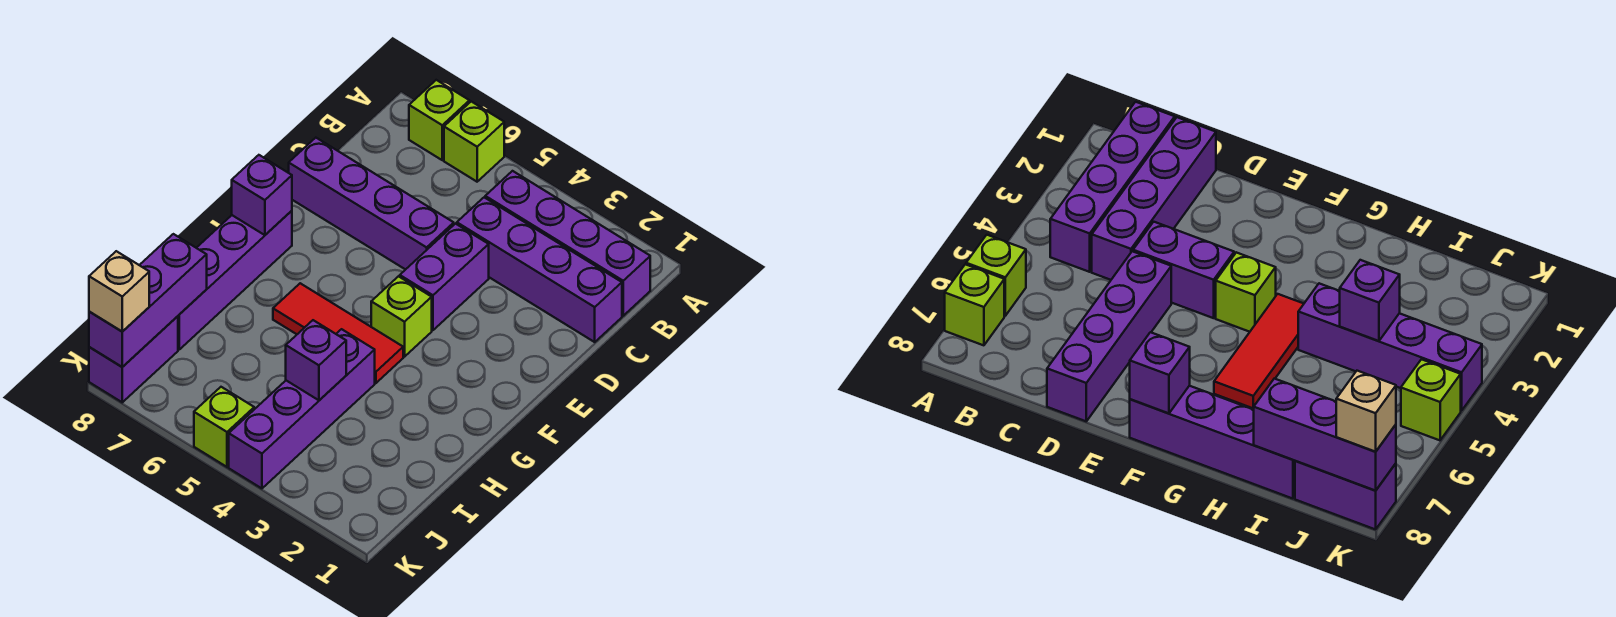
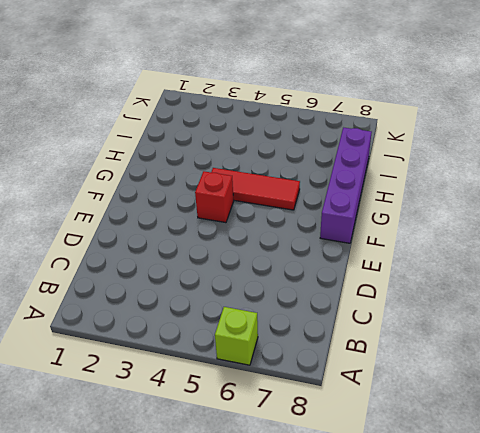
red brick F4 level 1 -> lime brick F4 level 1
none -> lime brick A7 level 1
none -> purple brick B1:B4 level 1
none -> purple brick C1:C4 level 1

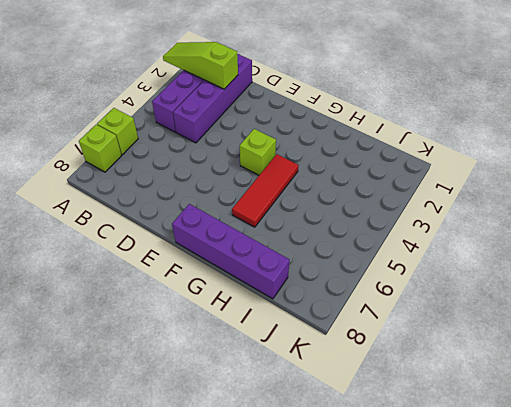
lime slope A2:C2 level 2 top C -> none
none -> purple brick D4:E4 level 1
none -> purple brick D5:D8 level 1
none -> purple brick H4:K4 level 1

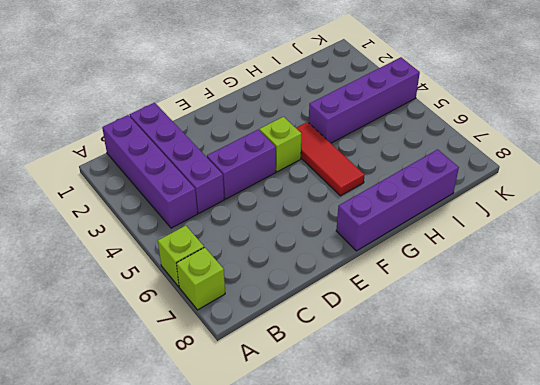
none -> purple brick D5:D8 level 1
none -> purple brick J8:K8 level 1
none -> lime brick K5 level 1

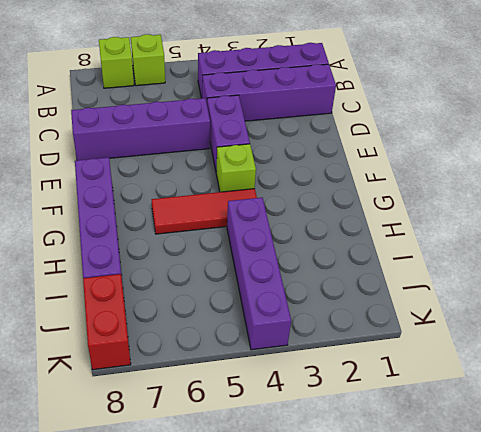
red brick J8:K8 level 1 -> purple brick J8:K8 level 1
none -> lime brick K5 level 1
none -> purple brick F8 level 2
none -> purple brick I4 level 2

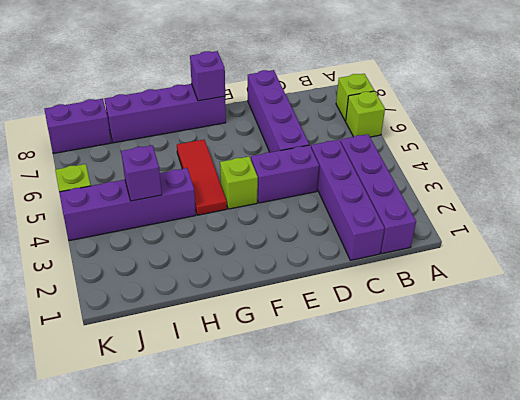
none -> purple brick I8:K8 level 2
none -> tan brick K8 level 3

